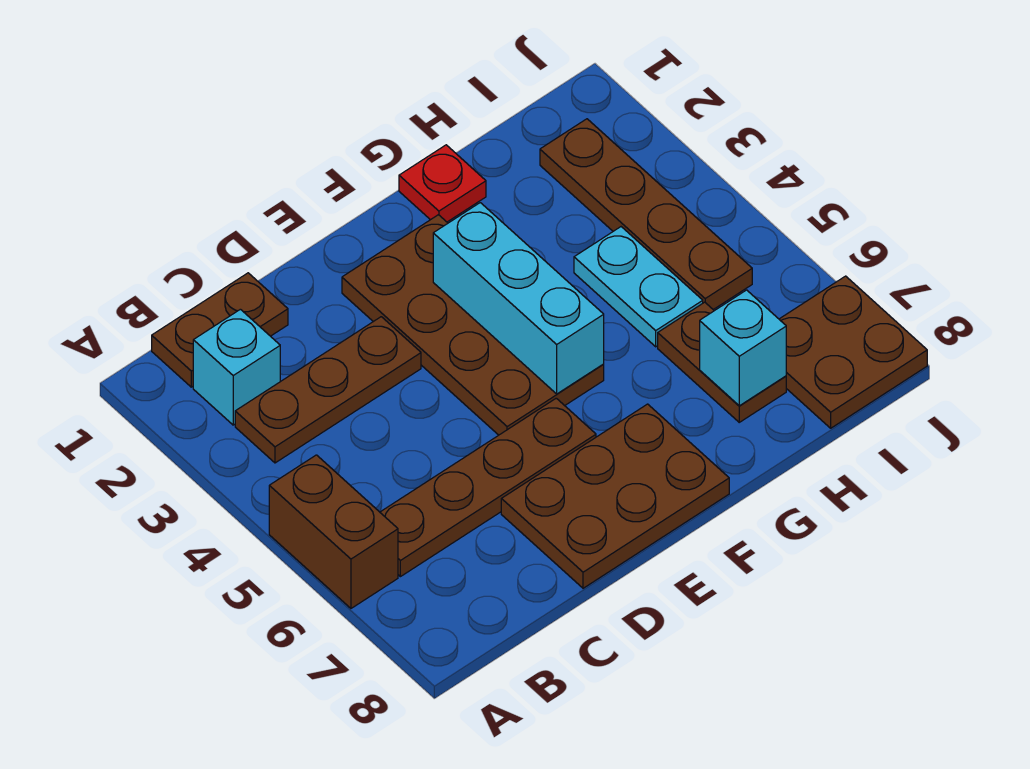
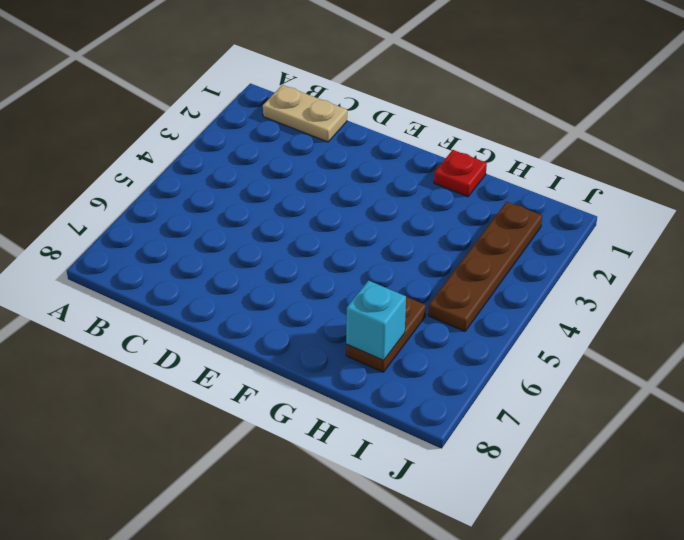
tan plate B1:C1 level 1 -> brown plate B1:C1 level 1
none -> brown brick A5:A6 level 1
none -> cyan brick B2 level 1
none -> brown plate B3:D3 level 1

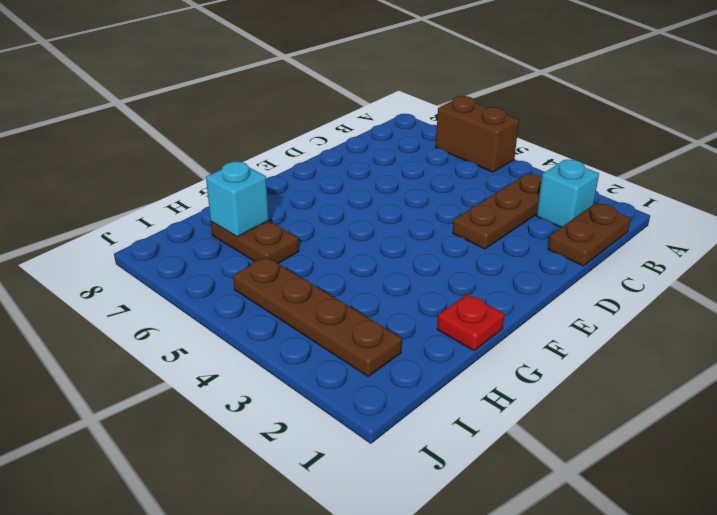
none -> brown plate B6:E6 level 1
none -> brown plate D7:F8 level 1
none -> brown plate E2:F5 level 1

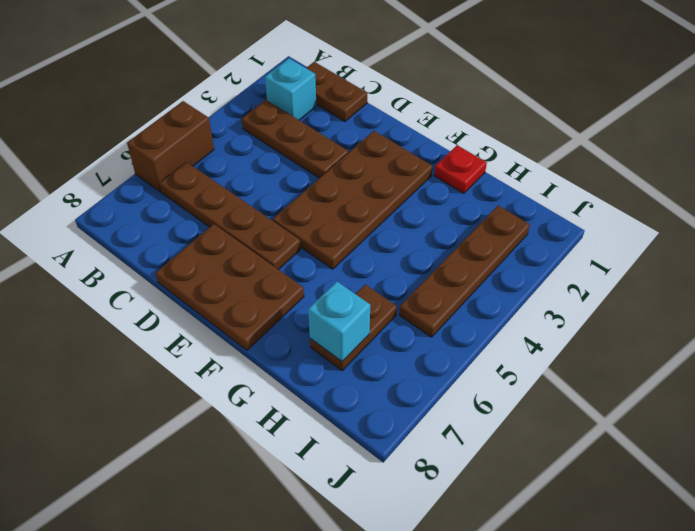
none -> cyan plate H4:H5 level 1
none -> brown plate I7:J8 level 1
none -> cyan brick F3:F5 level 2

